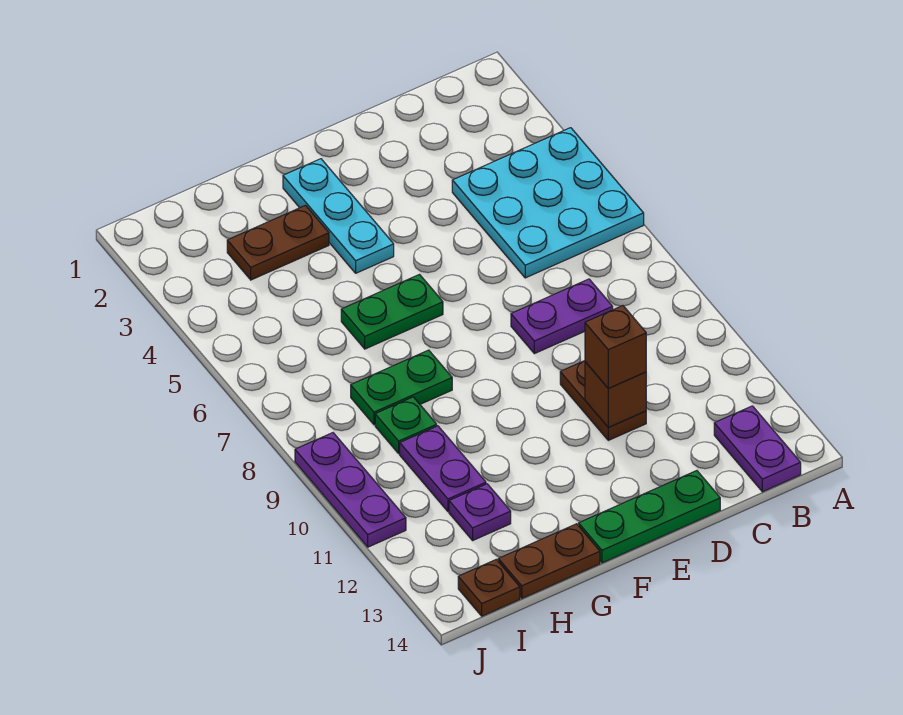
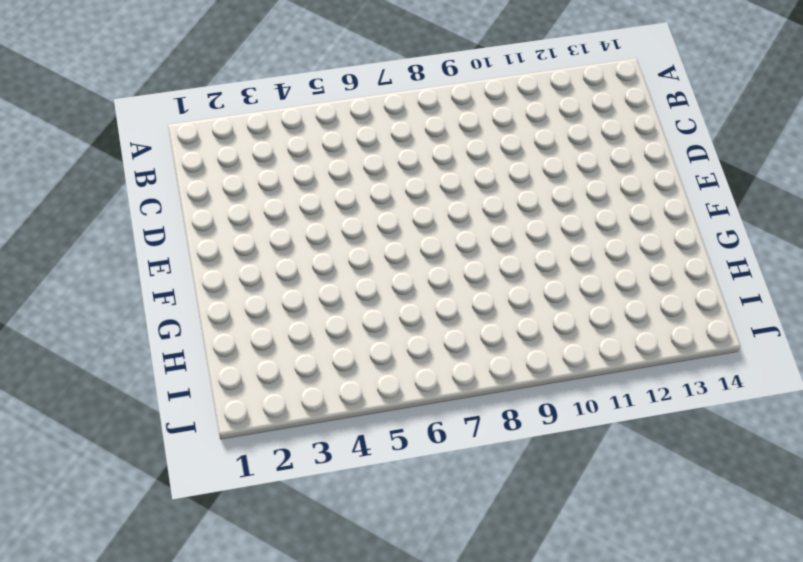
none -> cyan plate A4:C6 level 1
none -> purple plate B13:B14 level 1
none -> purple plate C8:D8 level 1

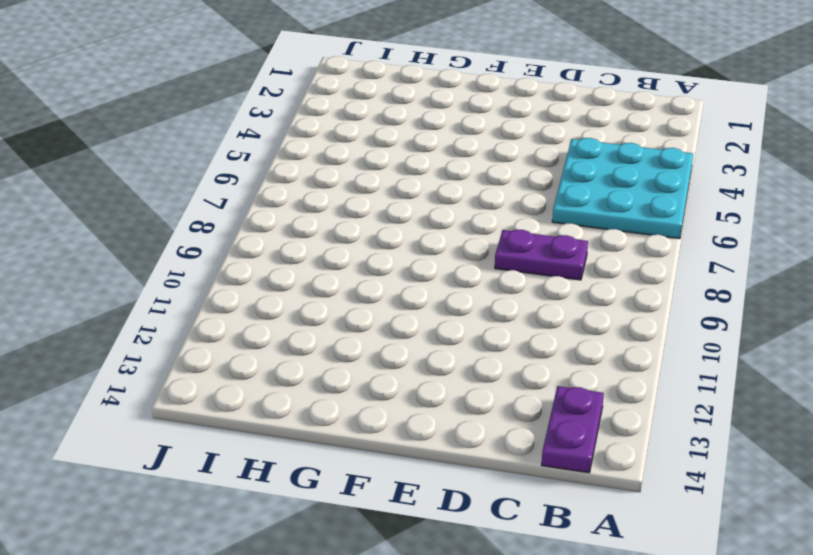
none -> brown plate D10:D11 level 1
none -> green plate D14:F14 level 1
none -> cyan plate F2:F4 level 1

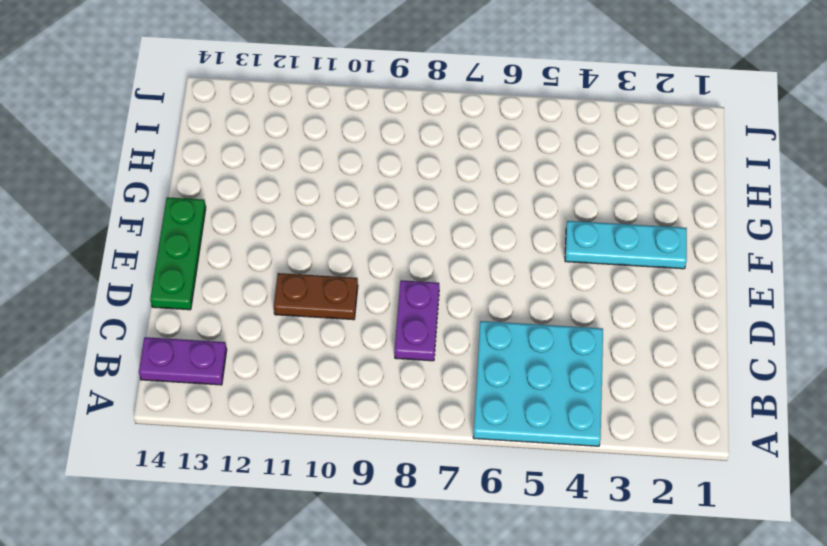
none -> green plate F6:G6 level 1
none -> brown plate G3:H3 level 1
none -> green plate G8:H8 level 1

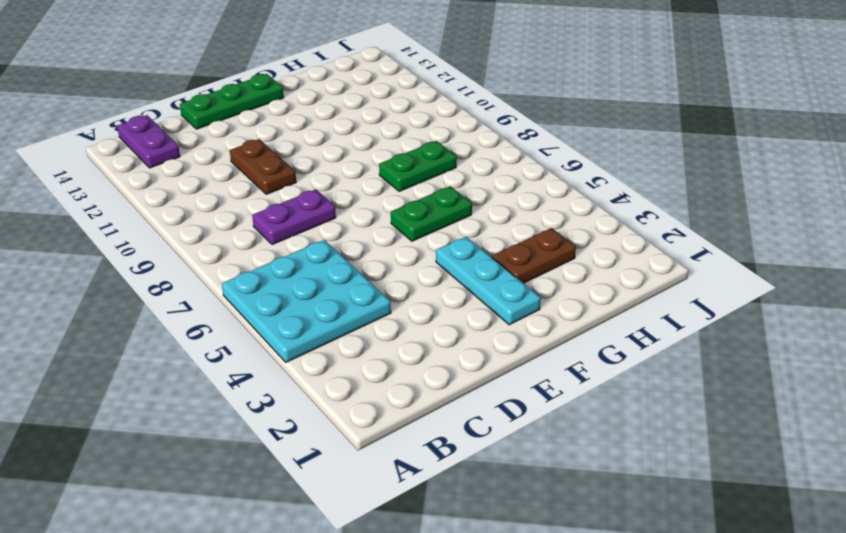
none -> brown plate G14:H14 level 1
none -> green plate H9 level 1
none -> purple plate H10:H11 level 1

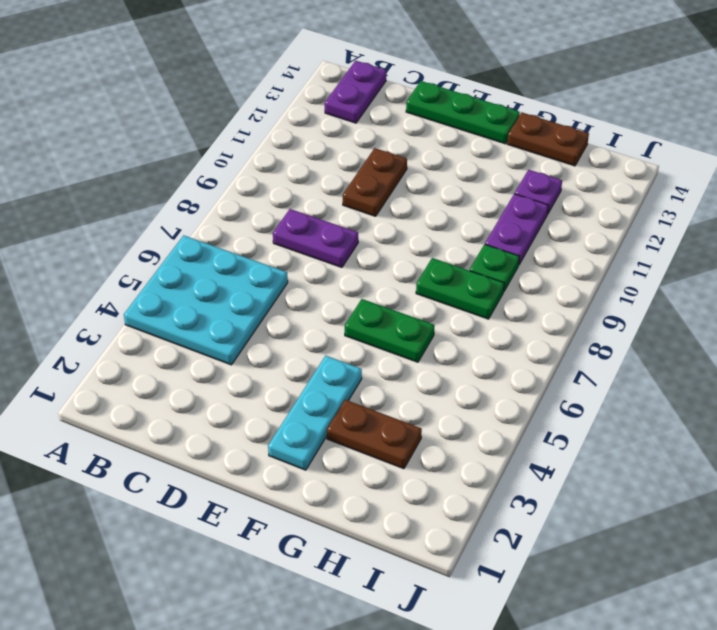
none -> brown plate I14 level 1
none -> purple plate J9:J11 level 1
none -> brown brick D11 level 2

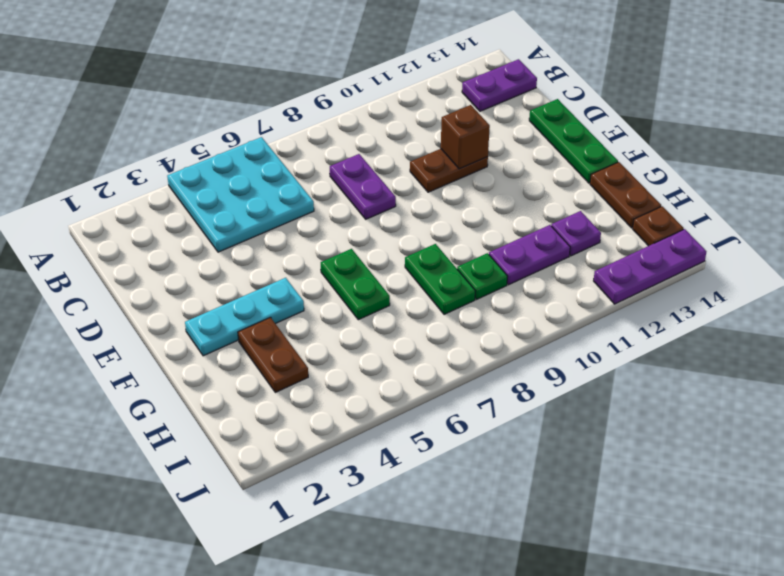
purple plate J12:J14 level 1 -> purple plate J9:J11 level 1
none -> brown brick D11 level 3

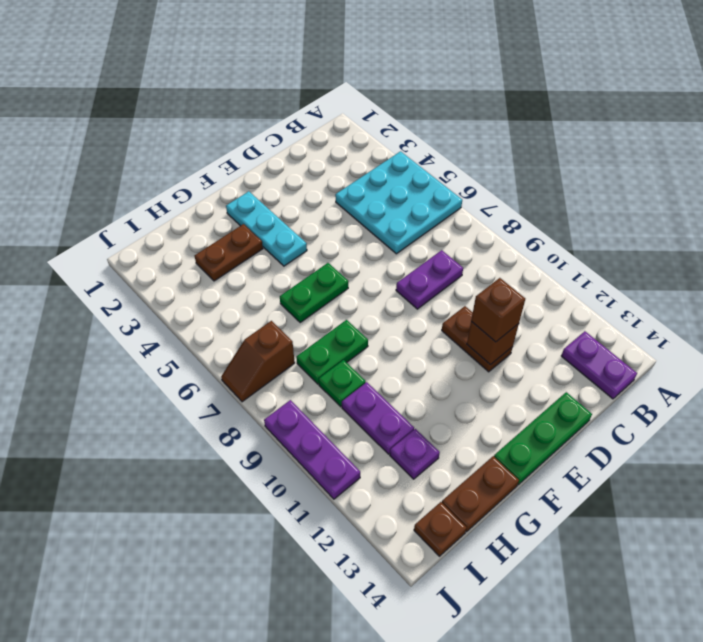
brown slope I7:J7 level 1 top I -> none

